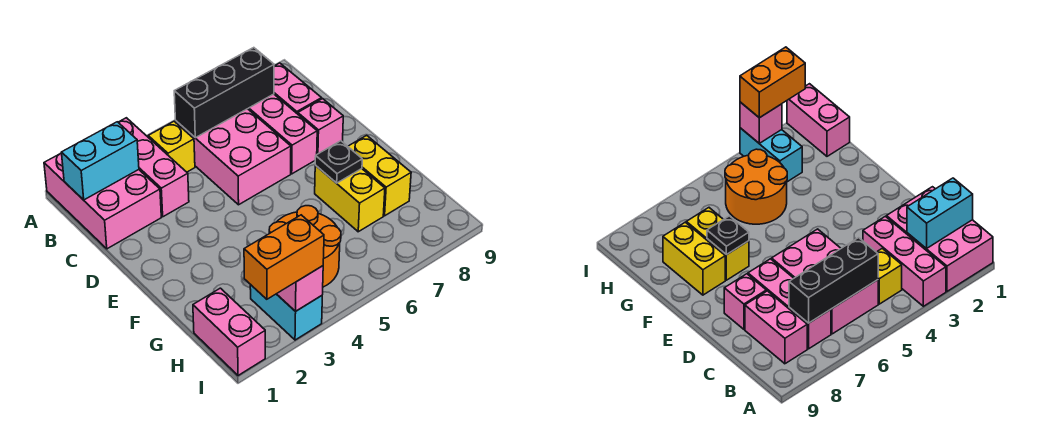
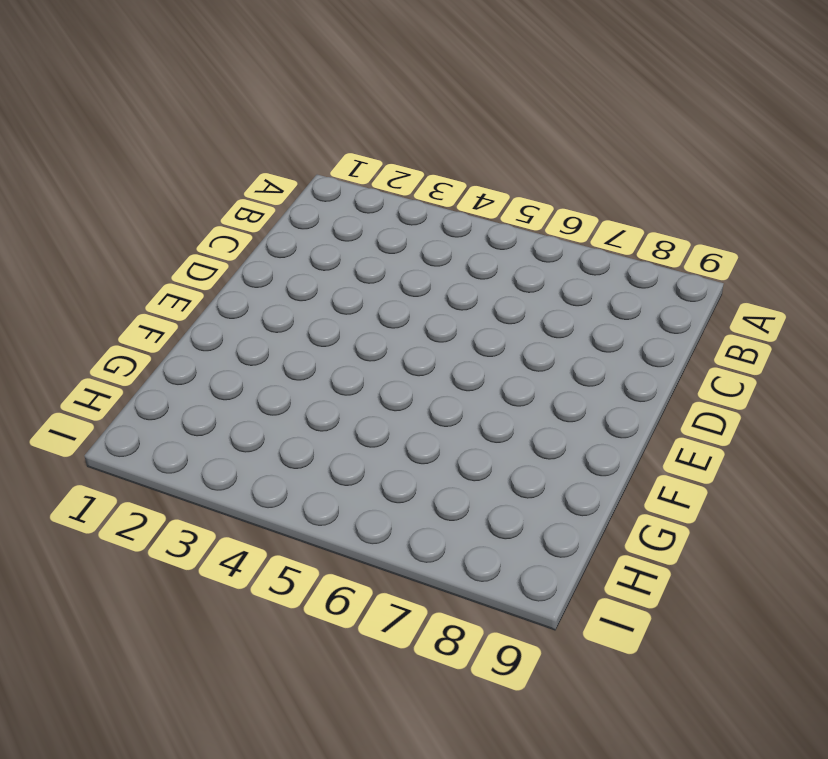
none -> pink brick A1:C2 level 1
none -> pink brick A3:C3 level 1
none -> yellow brick B4 level 1

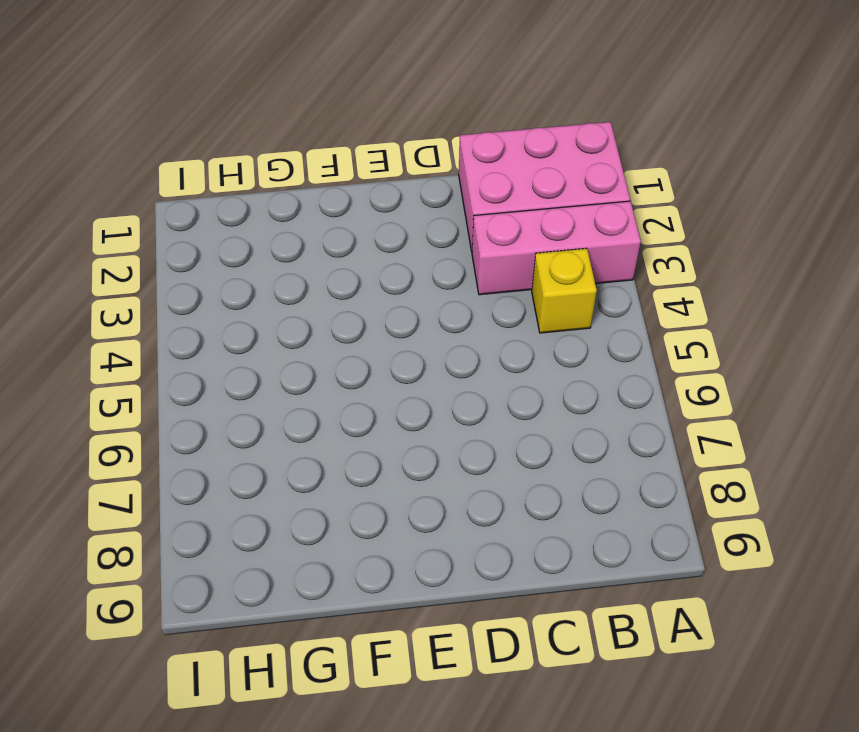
none -> pink brick B5:D6 level 1
none -> pink brick B7:D7 level 1
none -> pink brick B8:C8 level 1

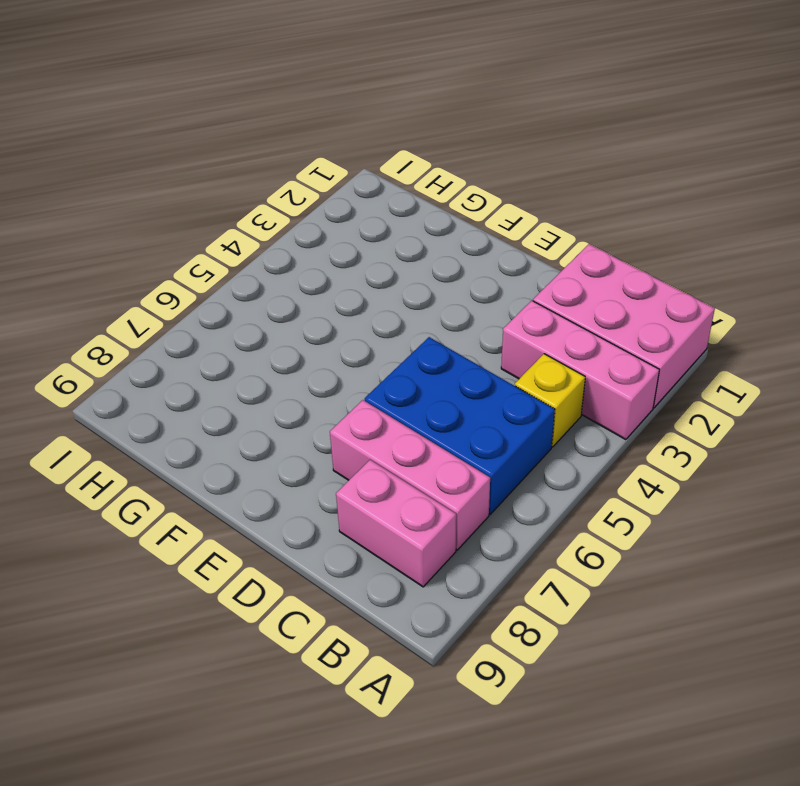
blue brick B5:D6 level 1 -> pink brick B5:D6 level 1
none -> pink brick D8 level 1
none -> yellow brick F7:G7 level 1
none -> yellow brick F8:G8 level 1

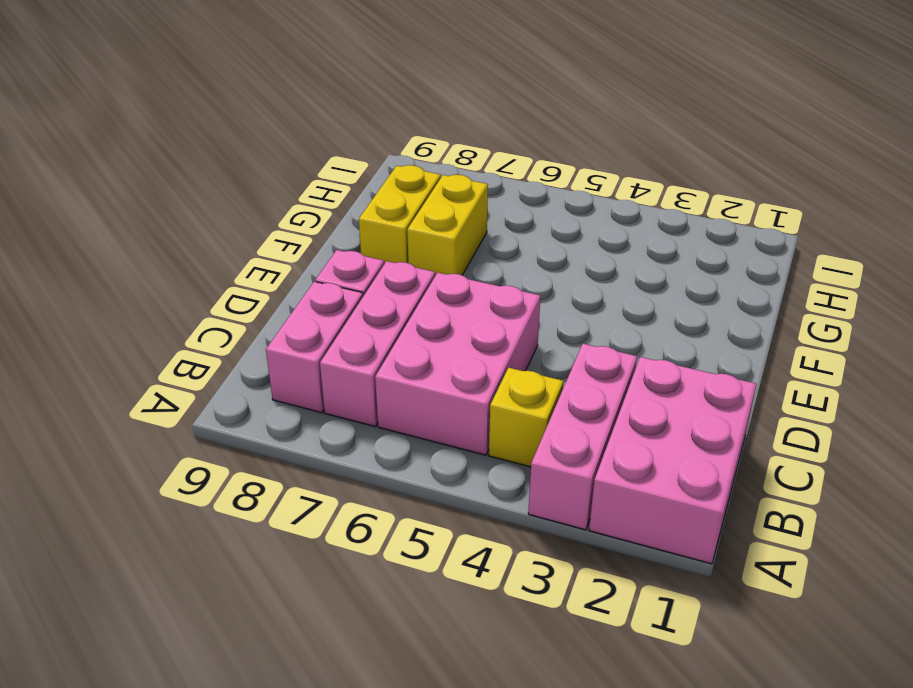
none -> orange round brick G4:H5 level 1
none -> pink brick H1:I1 level 1
none -> cyan brick H3:I3 level 1

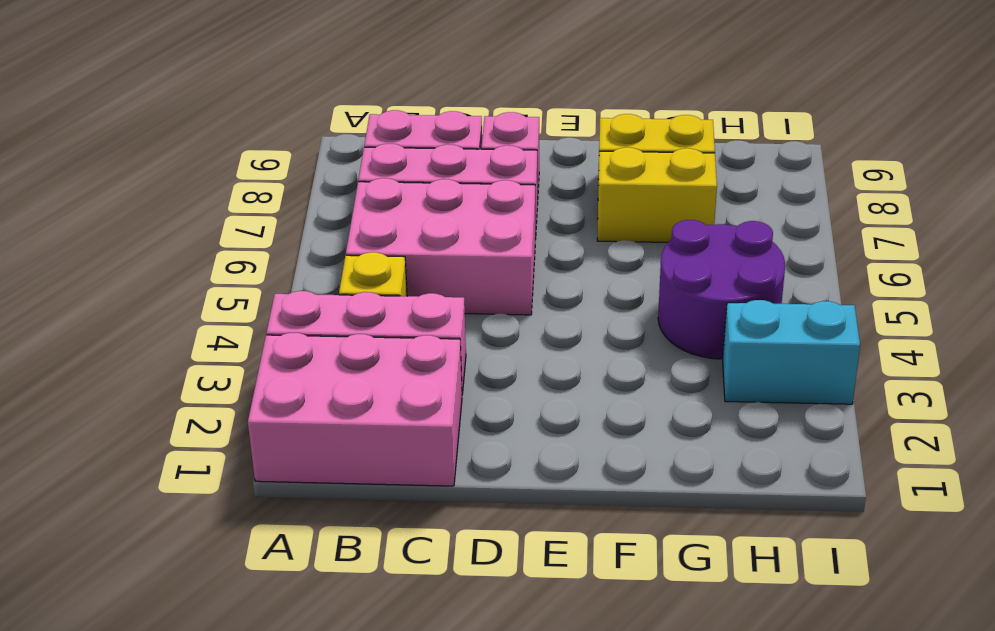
purple round brick G4:H5 level 1 -> orange round brick G4:H5 level 1
none -> pink brick H1:I1 level 1
none -> cyan brick B1:B2 level 2
none -> black brick B5:B7 level 2

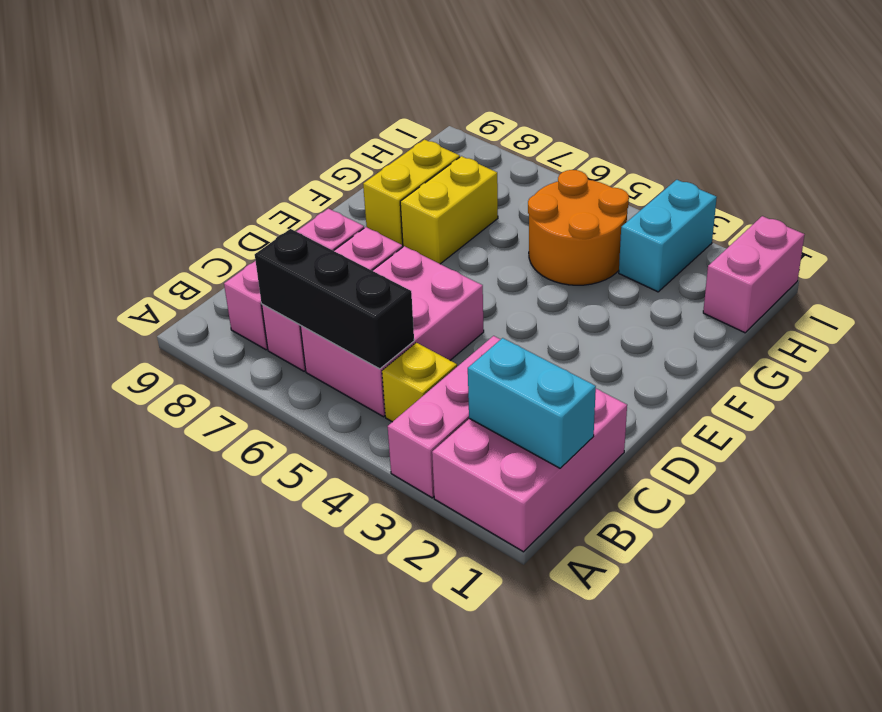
none -> black plate F7 level 2
none -> pink brick I3 level 2
none -> orange brick I2:I3 level 3

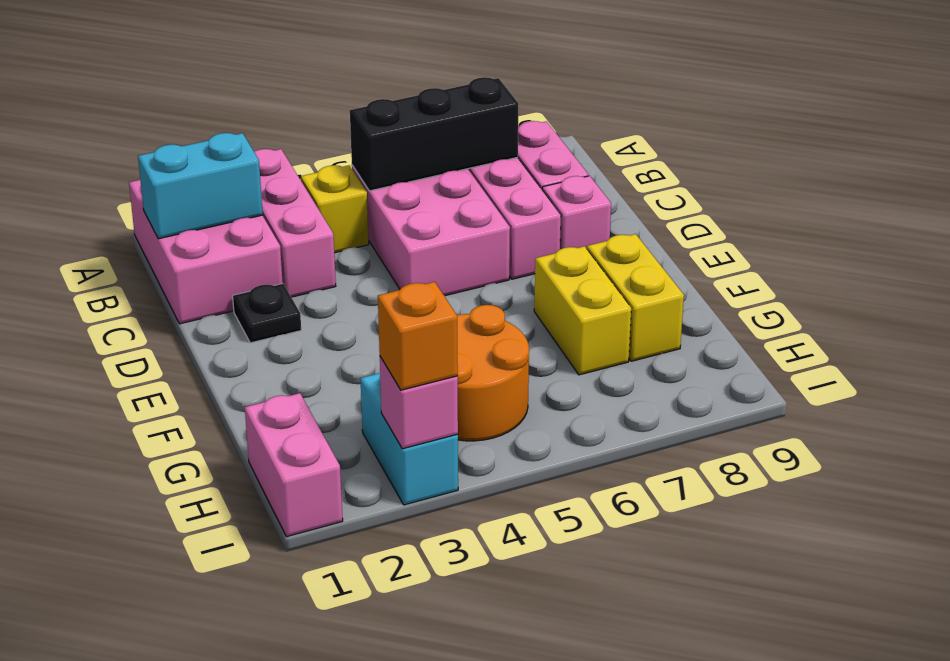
black plate D2 level 1 -> black plate F7 level 2
orange brick I3 level 3 -> orange brick I2:I3 level 3

